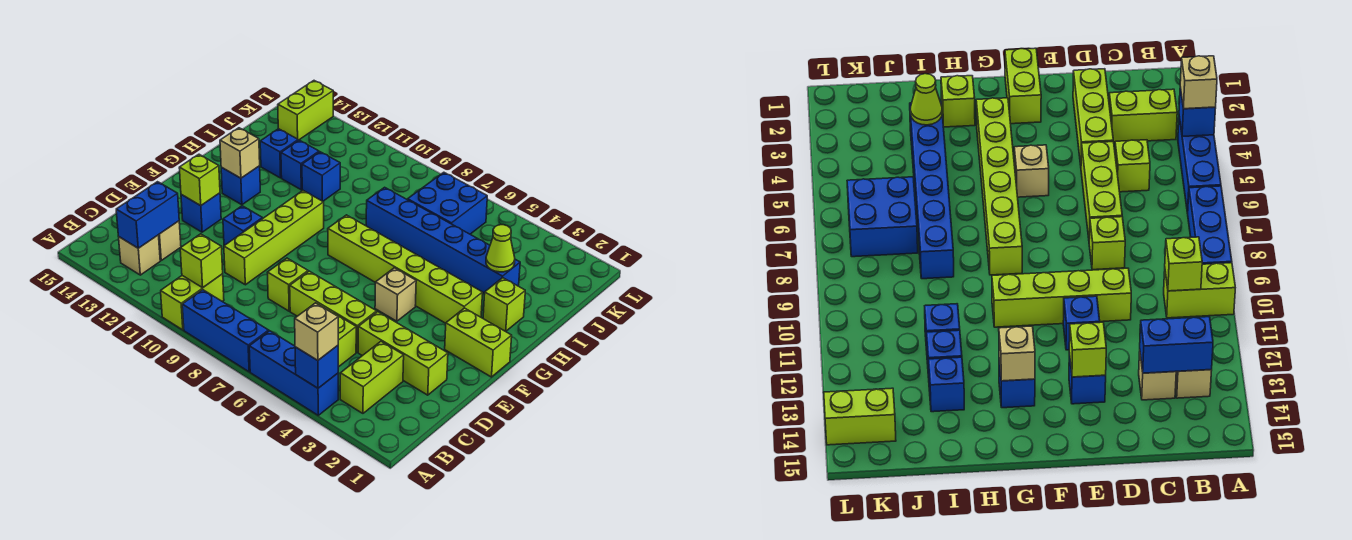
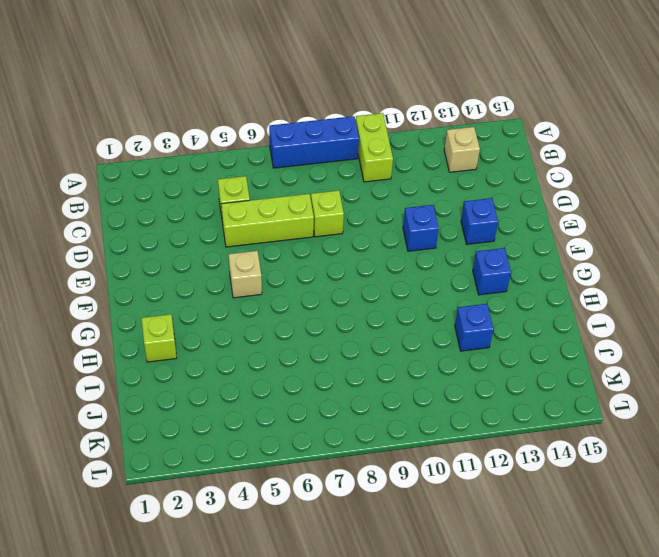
none -> blue brick A4:A6 level 1
none -> lime brick B3:C3 level 1
none -> tan brick C13 level 1
none -> lime brick D2:D4 level 1

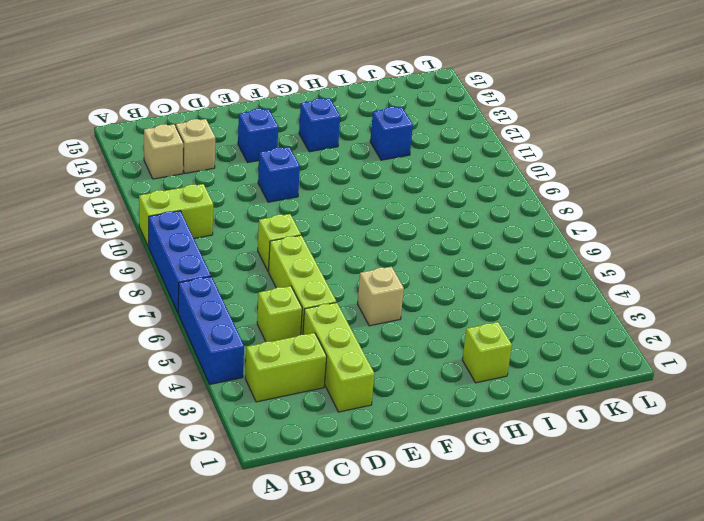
none -> lime brick D10:G10 level 1
none -> lime brick F1:F2 level 1
none -> lime brick G3:G8 level 1
none -> blue brick I3:I8 level 1

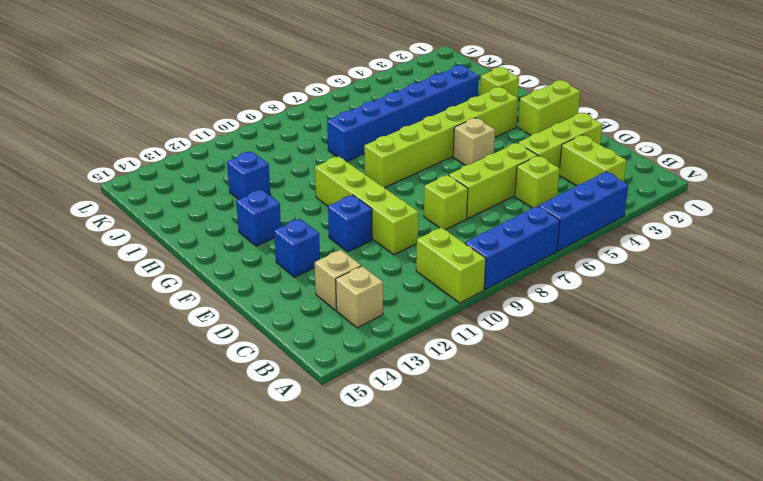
none -> blue brick I11 level 1
none -> blue brick I13 level 1
none -> blue brick J6:K7 level 1
none -> lime brick K14:L14 level 1

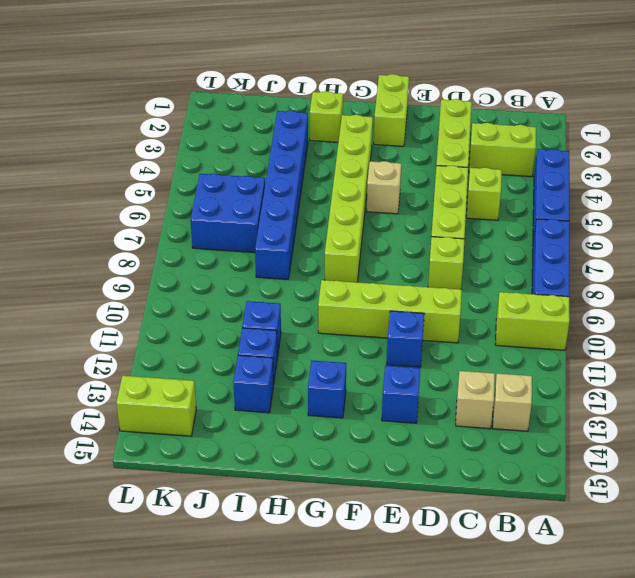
none -> blue brick A4 level 2
none -> lime brick B10 level 2
none -> blue brick B13:C13 level 2
none -> lime brick E13 level 2

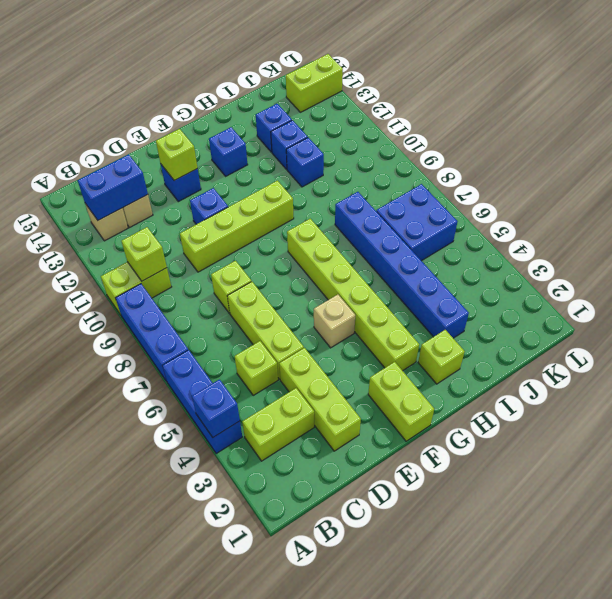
none -> tan brick G13 level 2
none -> lime cone I3 level 2
none -> tan brick A4 level 3

